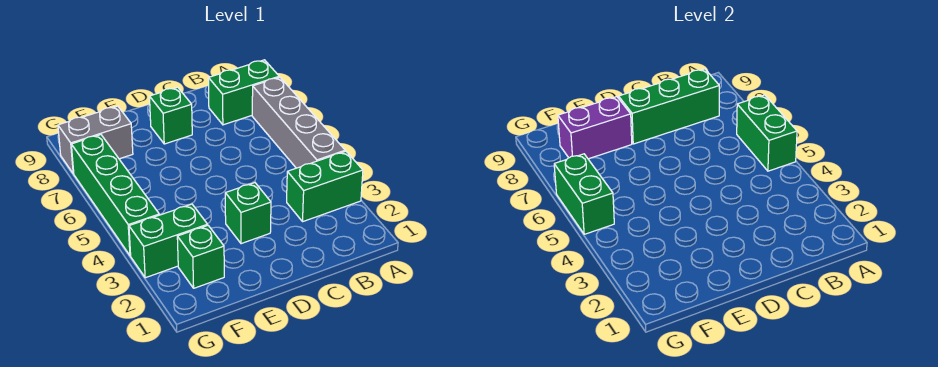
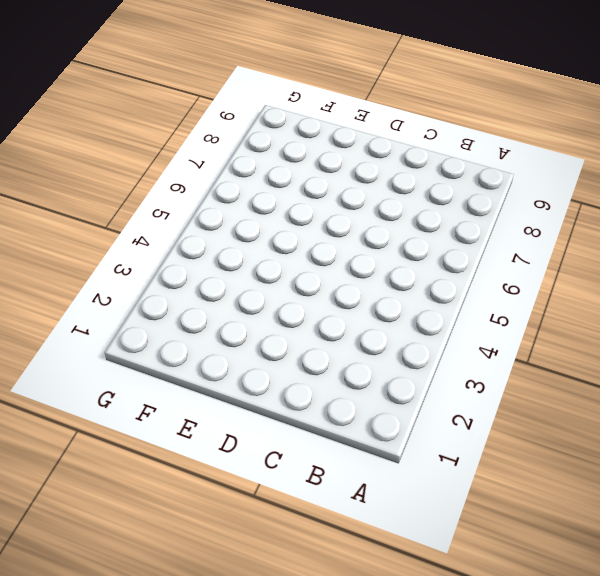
none -> green brick A3:B3 level 1
none -> grey brick A4:A7 level 1
none -> green brick A8:B8 level 1

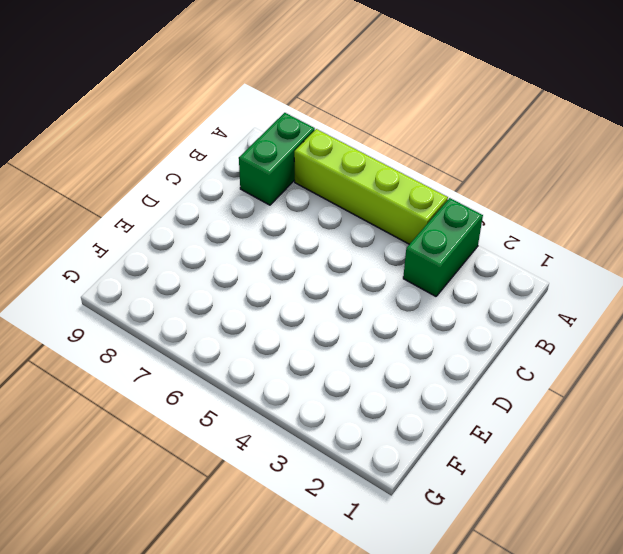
lime brick A4:A7 level 1 -> grey brick A4:A7 level 1
none -> green brick D3 level 1
none -> green brick D8 level 1
none -> green brick F2 level 1

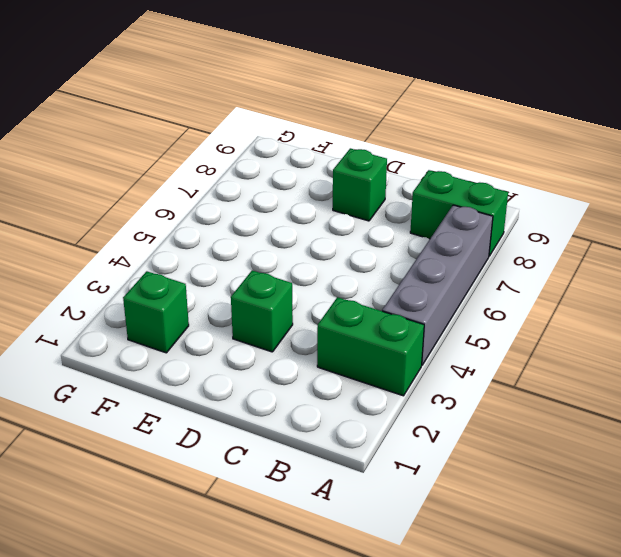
none -> green brick F3:G3 level 1
none -> grey brick F8:G8 level 1
none -> green brick G4:G7 level 1

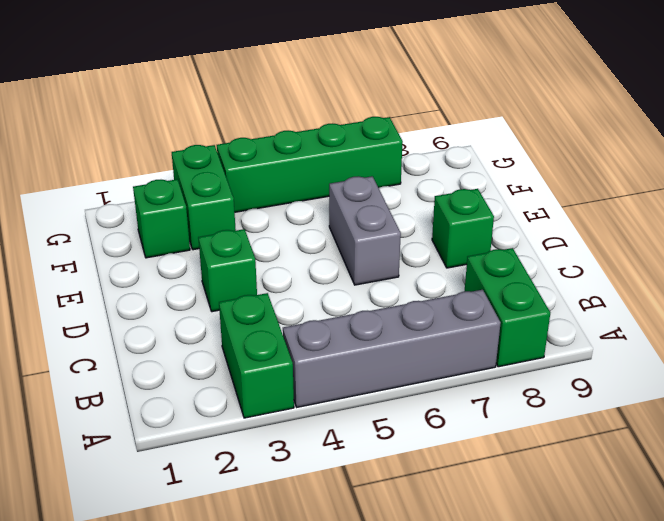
grey brick D6:E6 level 1 -> grey brick F8:G8 level 1
none -> green brick A5:A6 level 2
none -> green brick B8:D8 level 2
none -> purple brick E8:F8 level 2

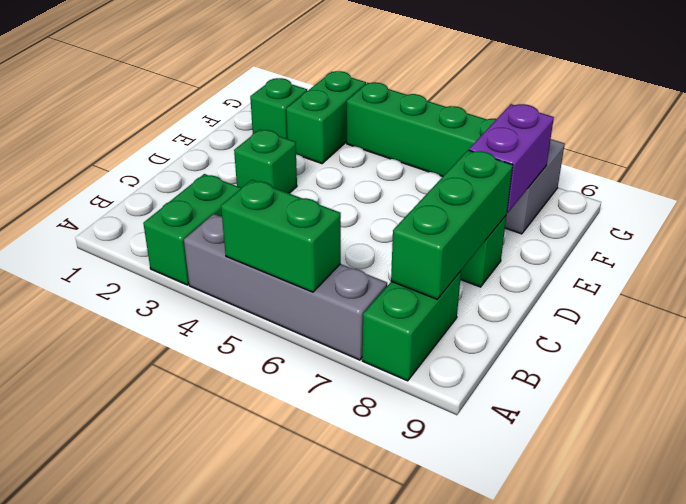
none -> green brick G5:G6 level 2

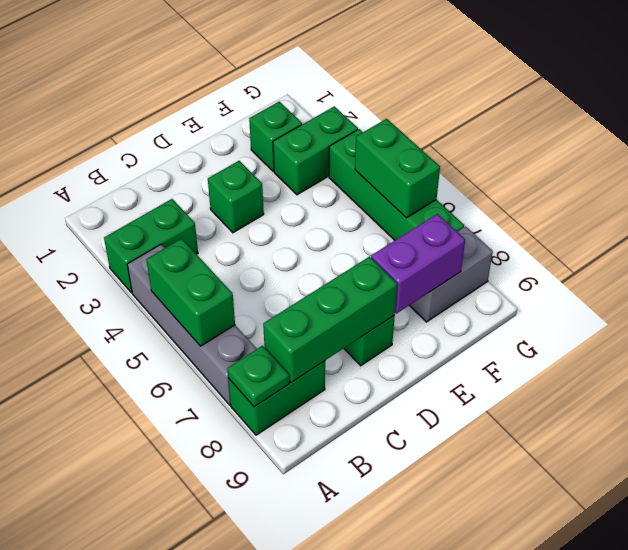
green plate A8 level 2 -> none

